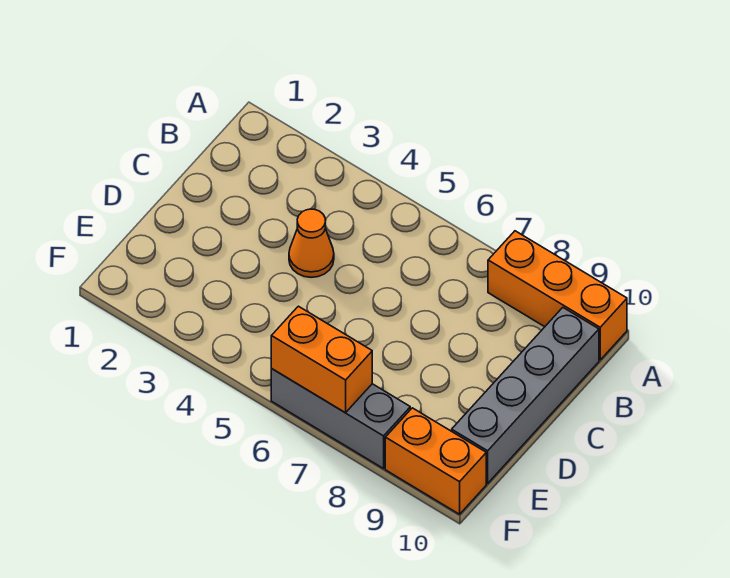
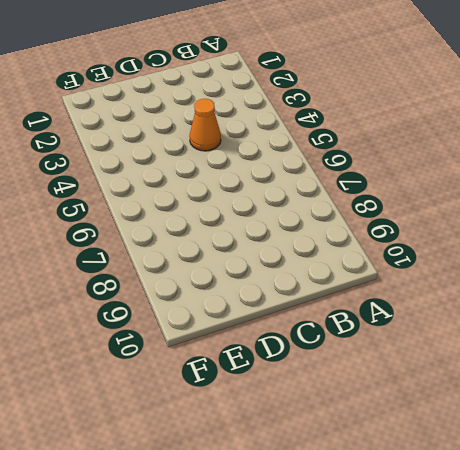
none -> orange brick A8:A10 level 1
none -> grey brick B10:E10 level 1

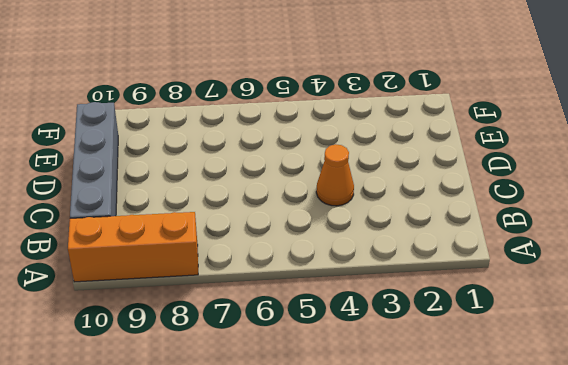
none -> grey brick F6:F8 level 1
none -> orange brick F9:F10 level 1

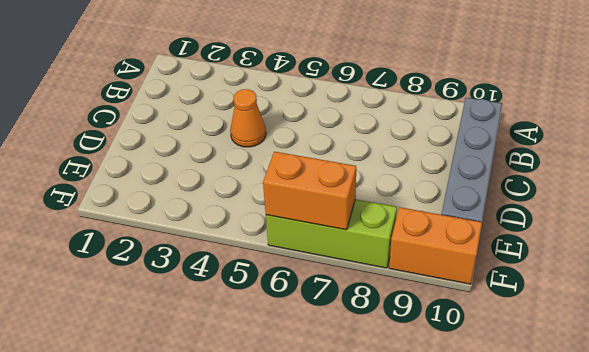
lime brick F6:F8 level 1 -> grey brick F6:F8 level 1
none -> orange brick A8:A10 level 1

